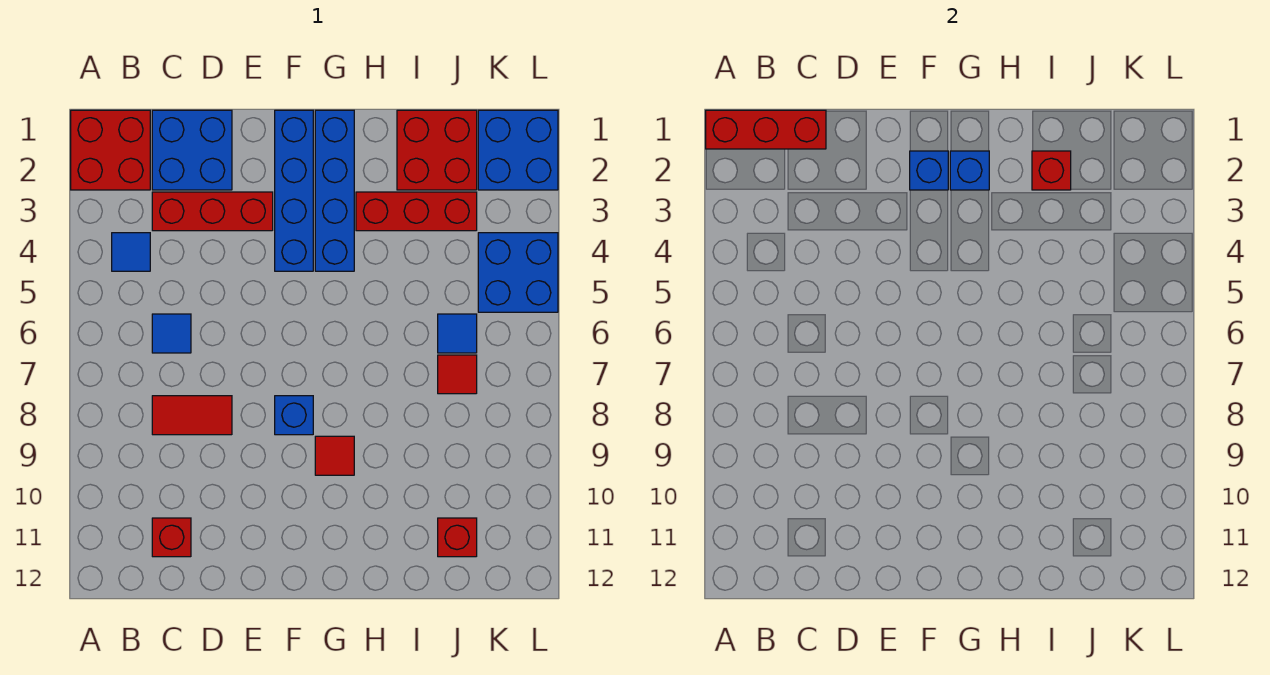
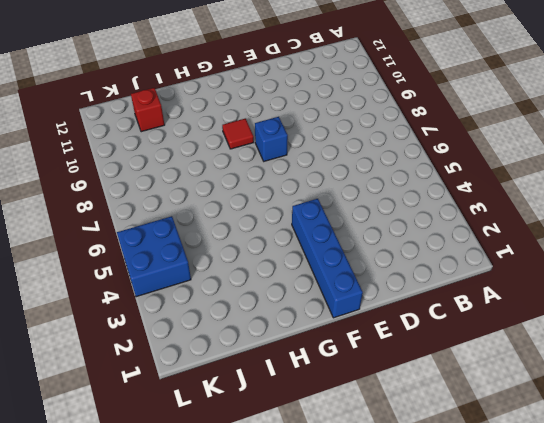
none -> red brick A1:B2 level 1
none -> blue tile B4 level 1
none -> blue brick C1:D2 level 1

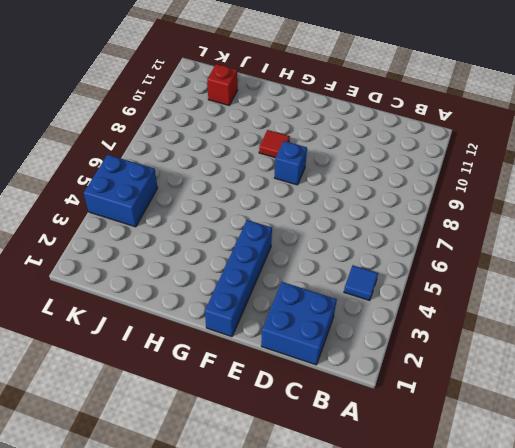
none -> red brick A1:B2 level 1
none -> red brick C3:E3 level 1
none -> blue tile C6 level 1

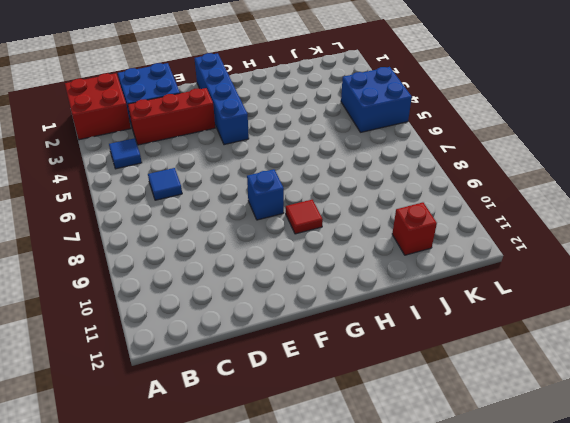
none -> red tile C8:D8 level 1
none -> red brick C11 level 1
none -> blue brick G1:G4 level 1

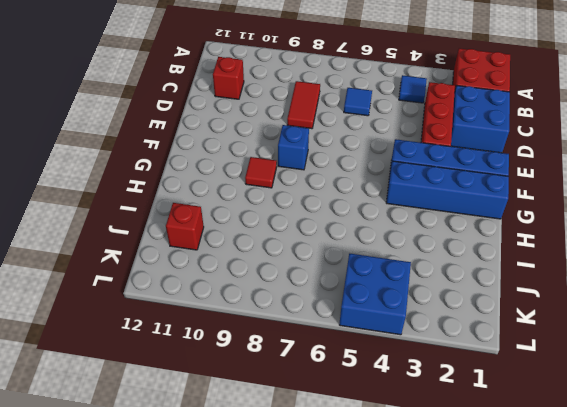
none -> red brick H3:J3 level 1
none -> red brick I1:J2 level 1
none -> blue tile J6 level 1

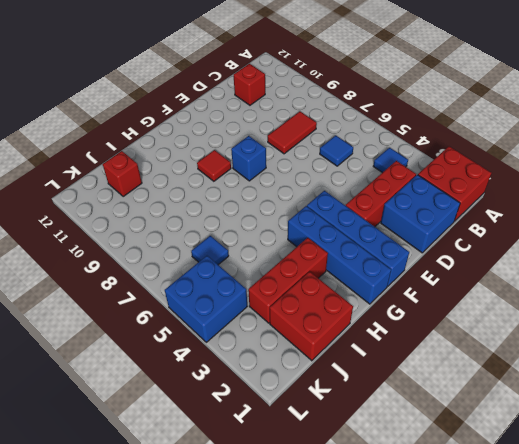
none -> red tile J7 level 1
none -> blue brick K1:L2 level 1
none -> red brick A1:C1 level 2

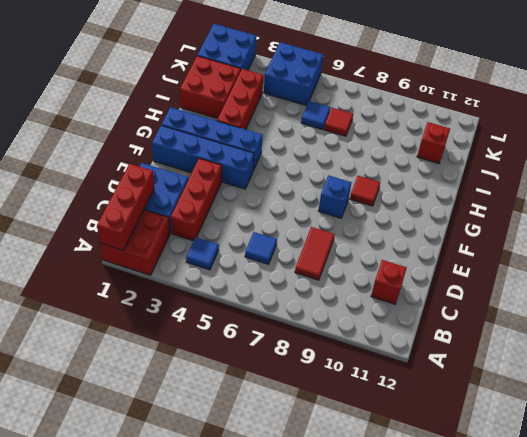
none -> blue brick F2 level 2
none -> blue brick G2 level 2
none -> red brick I2 level 2

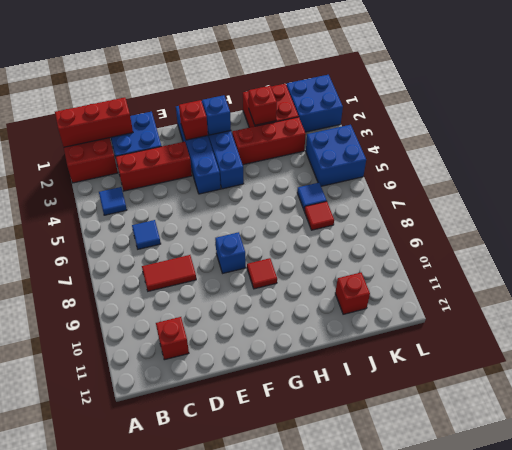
red brick F2 level 2 -> blue brick F2 level 2

